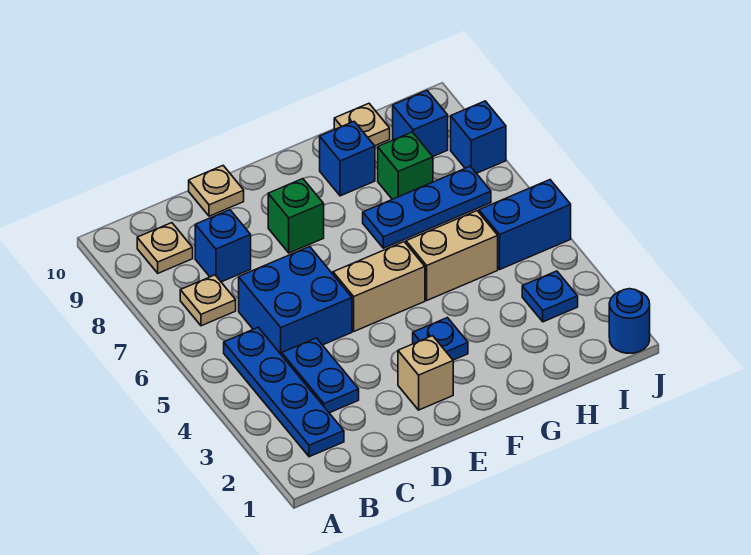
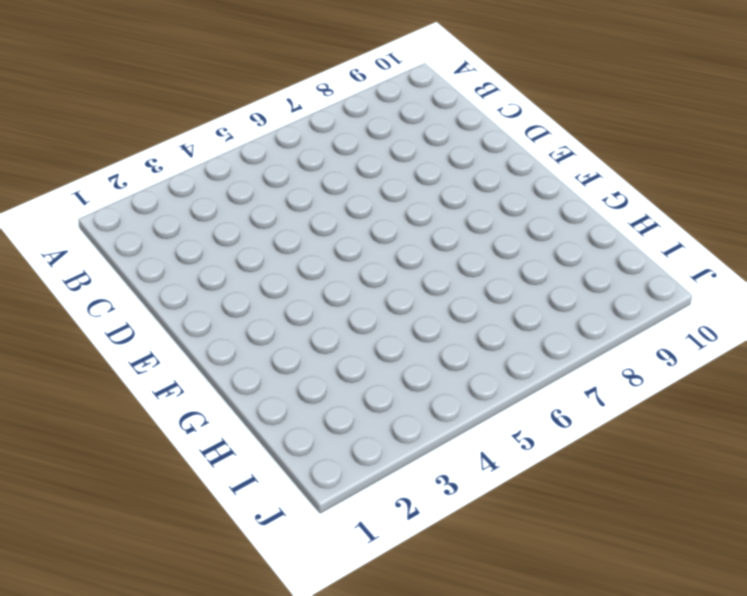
none -> blue plate B2:B5 level 1
none -> tan plate B7 level 1
none -> tan plate B9 level 1

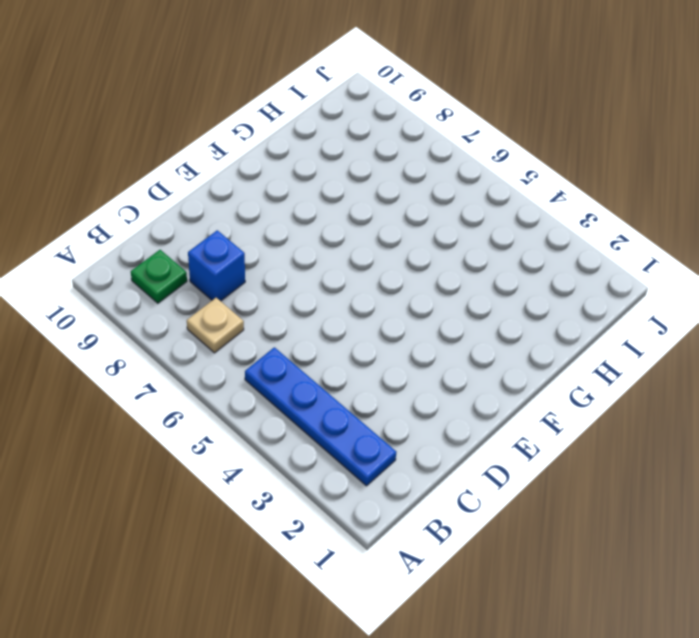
green plate B9 level 1 -> tan plate B9 level 1
none -> blue plate C3:C4 level 1
none -> blue brick C5:D6 level 1
none -> tan plate D10 level 1

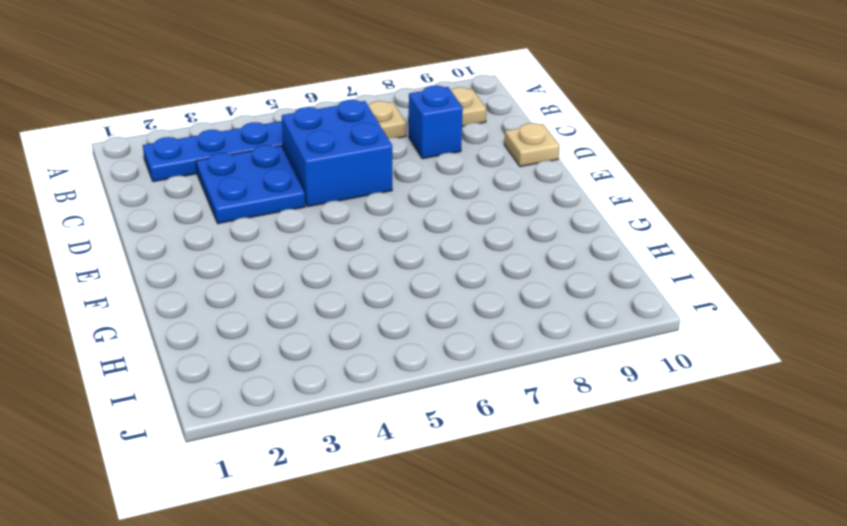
blue plate C3:D4 level 1 -> blue plate C3:C4 level 1
none -> tan brick E2 level 1
none -> tan brick E5:F5 level 1
none -> green brick E8 level 1

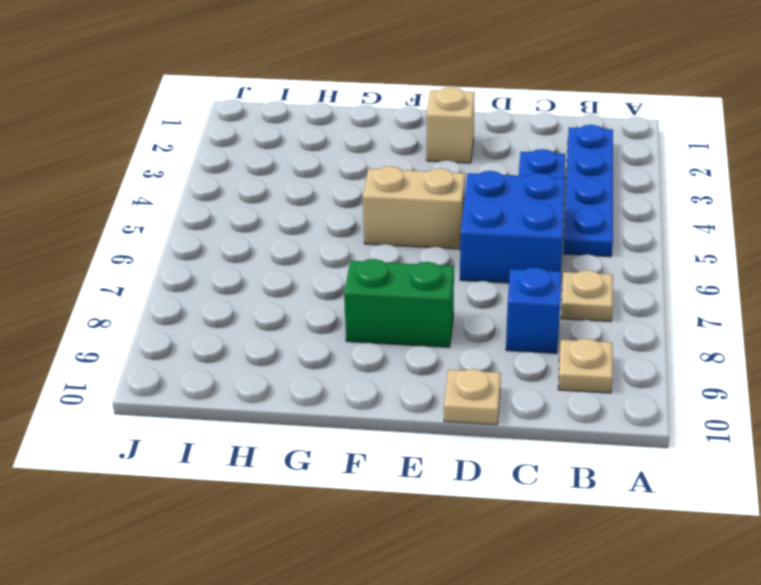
green brick E8:F8 level 1 -> green brick E8 level 1
none -> blue plate F3 level 1
none -> tan brick G5:H5 level 1
none -> blue plate G7:I7 level 1

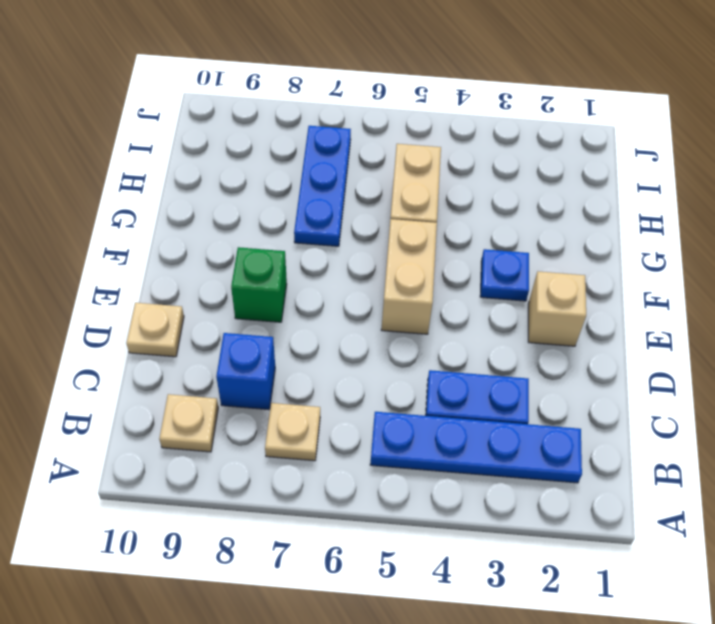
none -> blue brick C5:D6 level 1
none -> blue brick G9 level 1
none -> green brick H8 level 1

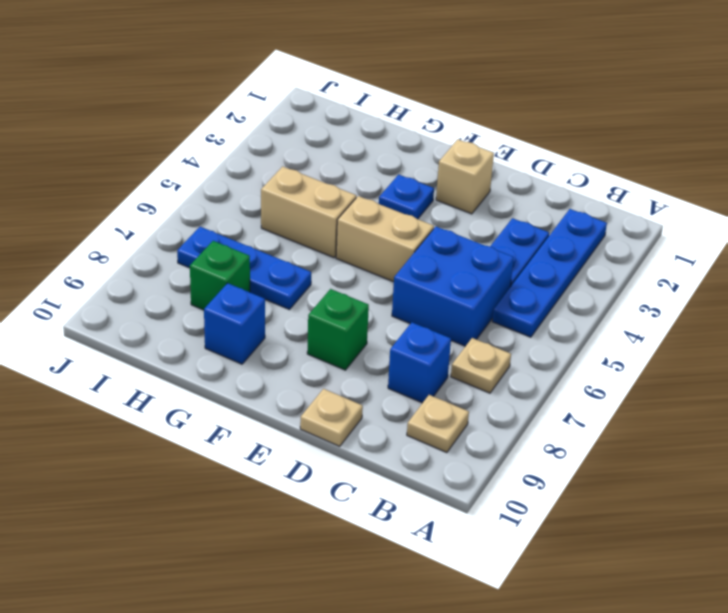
none -> tan plate H10 level 1
none -> blue plate I3 level 1
none -> blue brick I5:J5 level 1

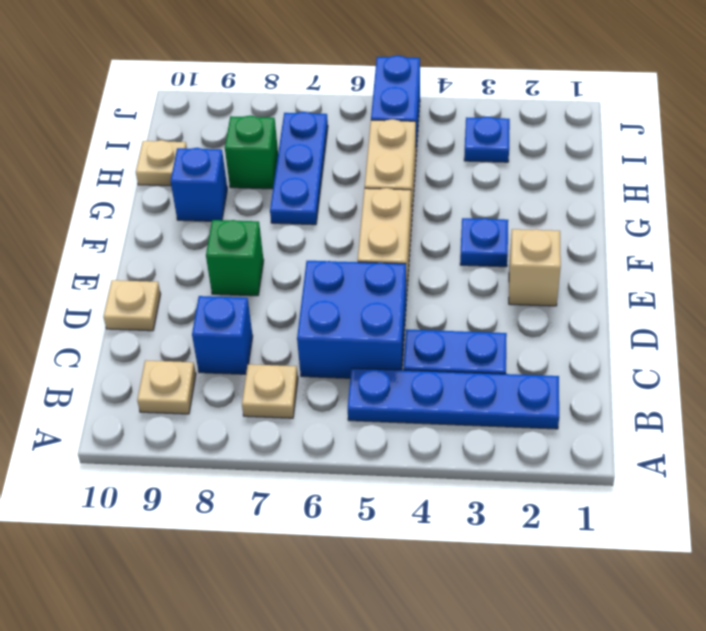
none -> blue brick I9 level 1
none -> blue round brick J1 level 1
none -> blue brick J8 level 1

